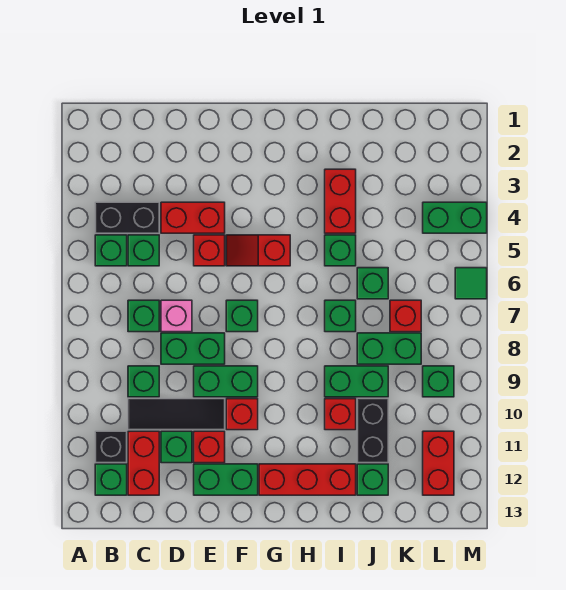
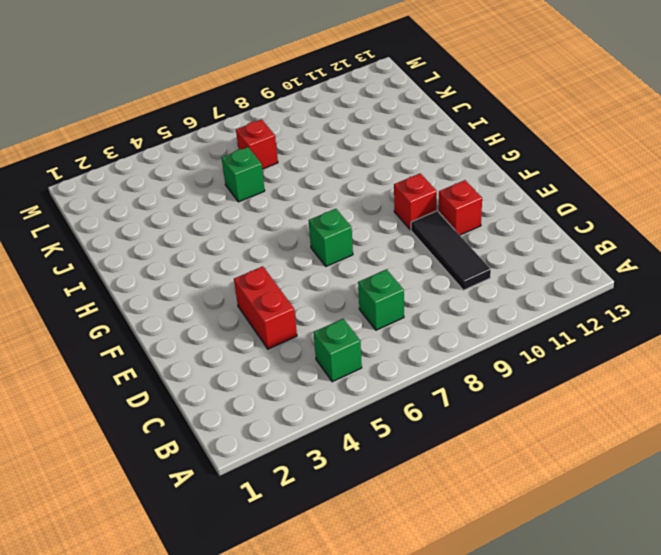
none -> black brick B4:C4 level 1
none -> black brick B11 level 1
none -> green brick B12 level 1
none -> green brick C5 level 1

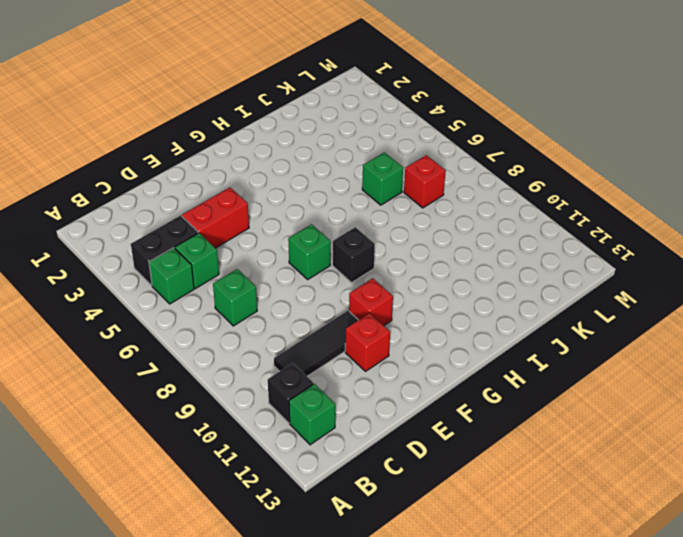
black brick G8 level 1 -> none
none -> green brick C9 level 1
none -> red brick C11:C12 level 1
none -> pink brick D7 level 1
none -> green brick D8:E8 level 1

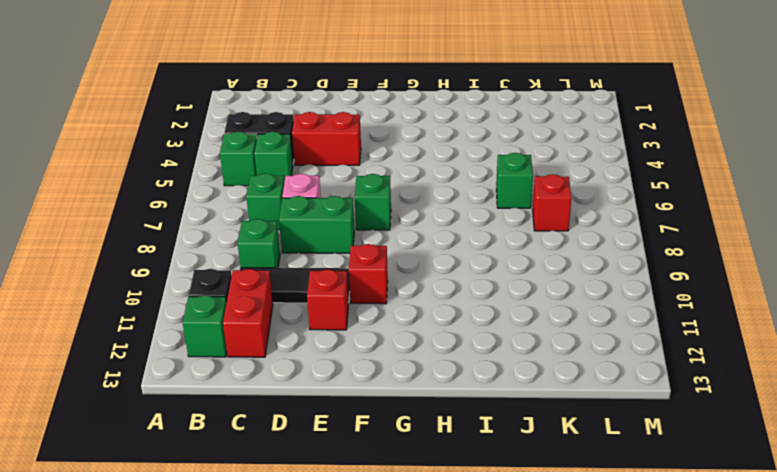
none -> green brick D11 level 1
none -> red brick E5 level 1
none -> green brick E9:F9 level 1
none -> green brick E12:F12 level 1

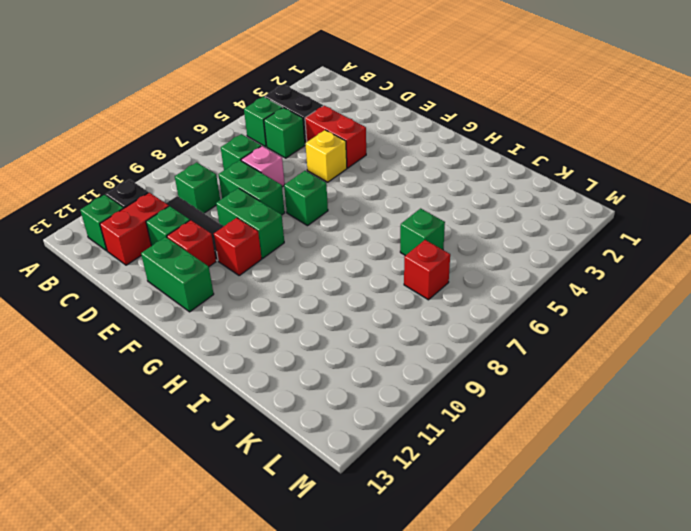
yellow brick E5 level 1 -> red brick E5 level 1
none -> red slope F5:G5 level 1 top G
none -> red brick G12:I12 level 1
none -> red brick I3:I4 level 1
none -> green brick I5 level 1

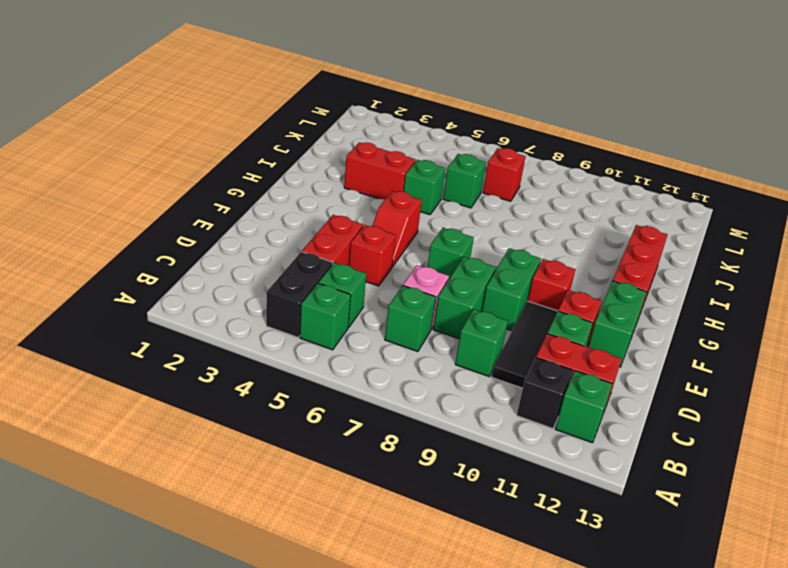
none -> green brick I7 level 1
none -> green brick I9:J9 level 1
none -> red brick I10 level 1
none -> green brick J8:K8 level 1

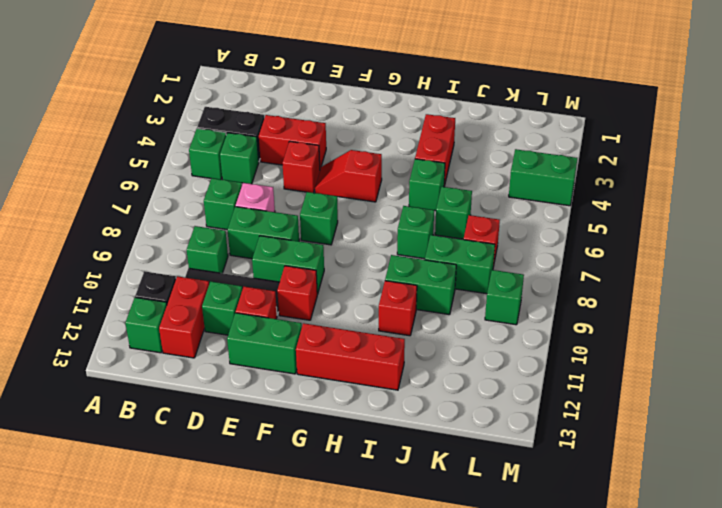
none -> black brick J10:J11 level 1
none -> green brick J12 level 1
none -> red brick L11:L12 level 1
none -> green tile M6 level 1

